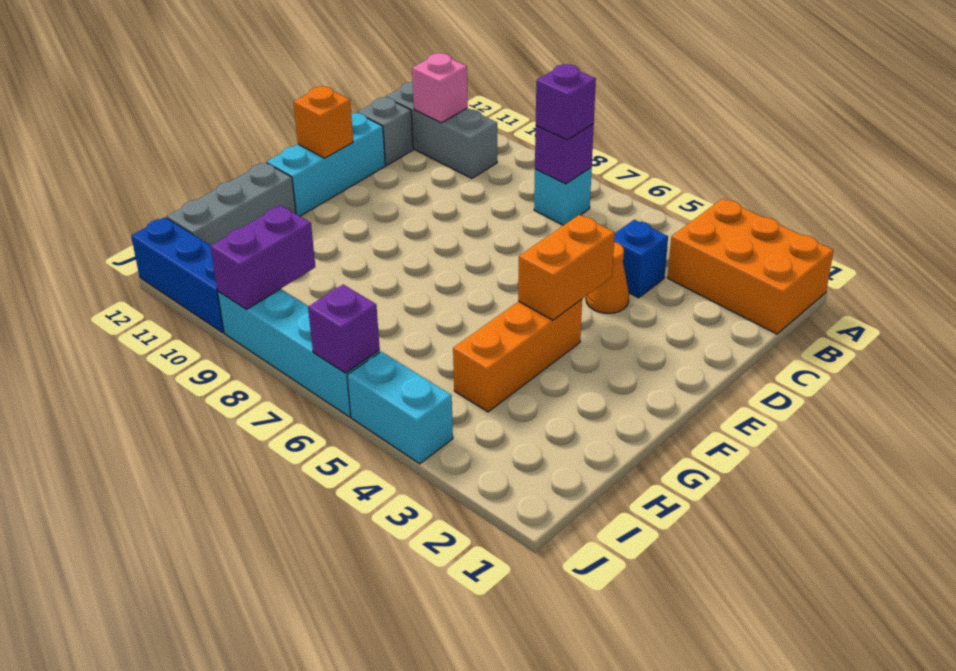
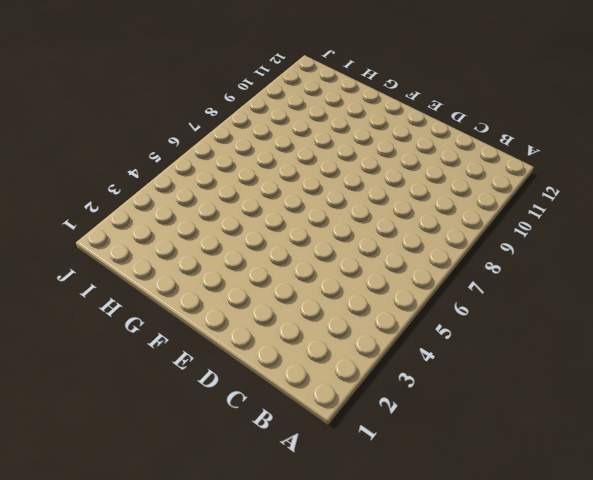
none -> orange brick A1:B3 level 1
none -> cyan brick B7 level 1
none -> grey brick B10:B12 level 1

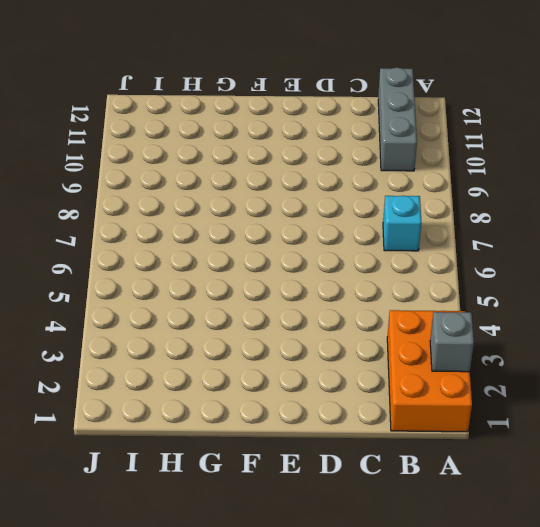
grey brick A2 level 2 -> grey brick C12 level 1
none -> blue brick C4 level 1
none -> orange cone D4 level 1
none -> cyan brick D12:F12 level 1

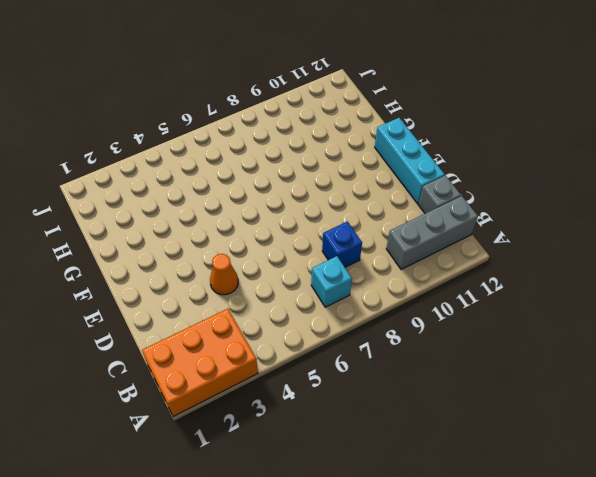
blue brick C8 level 1 -> blue brick C4 level 1
none -> orange brick F4:H4 level 1
none -> grey brick G12:I12 level 1
none -> cyan brick J4:J5 level 1

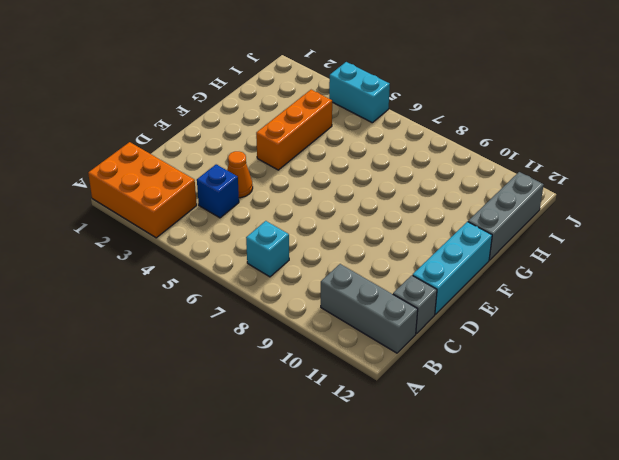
none -> cyan brick J6:J9 level 1
none -> blue brick J10:J12 level 1
none -> purple brick B7 level 2

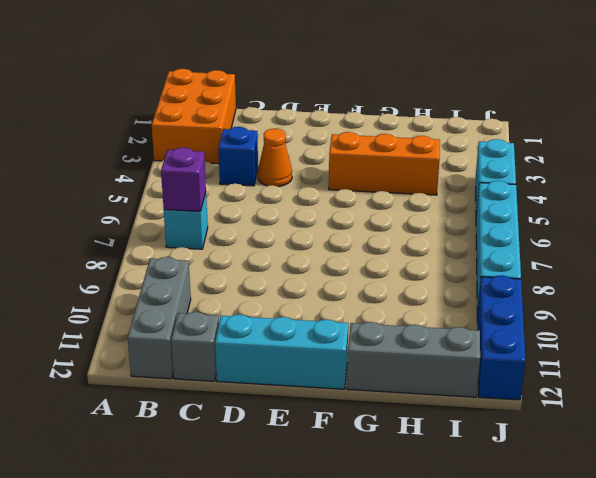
none -> pink brick B11 level 2
none -> orange brick E4:F4 level 2
none -> orange brick E12 level 2

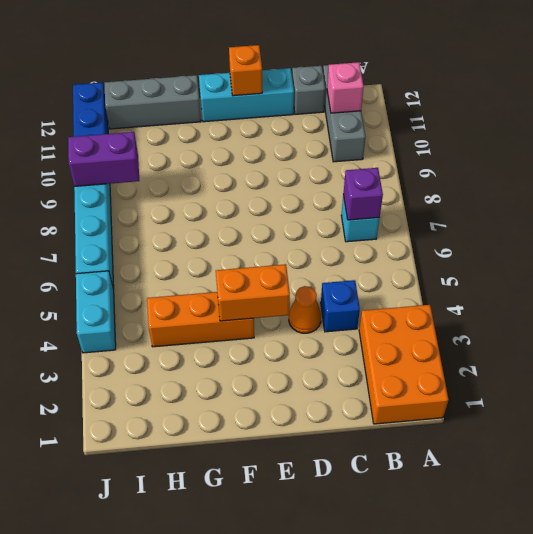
none -> purple brick J6 level 2
none -> purple brick B7 level 3

